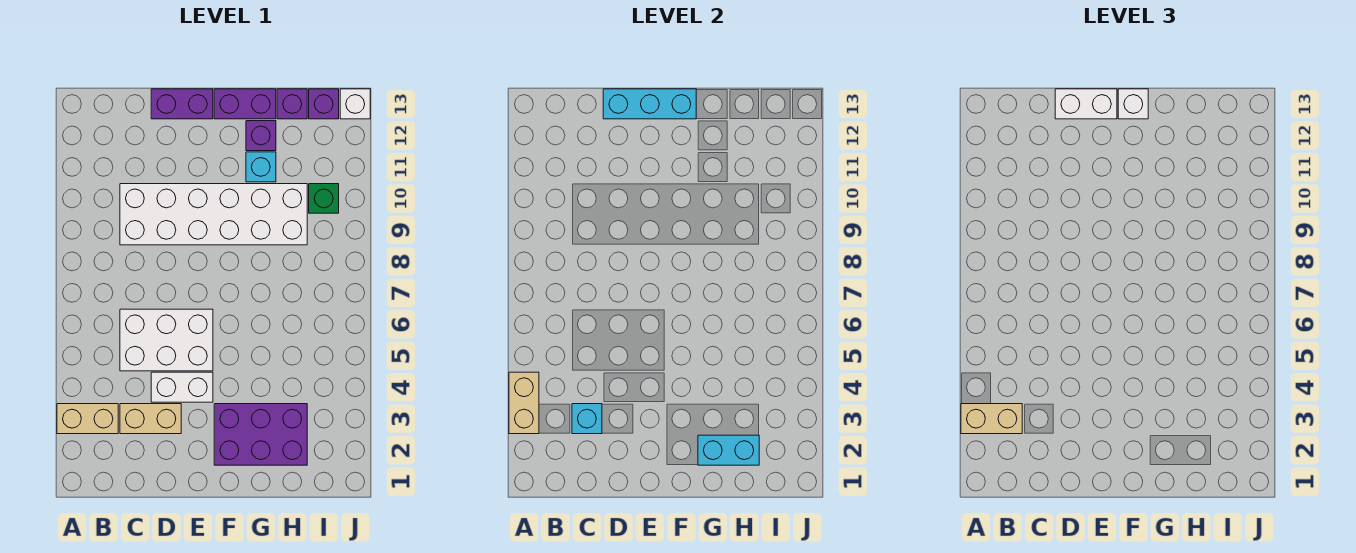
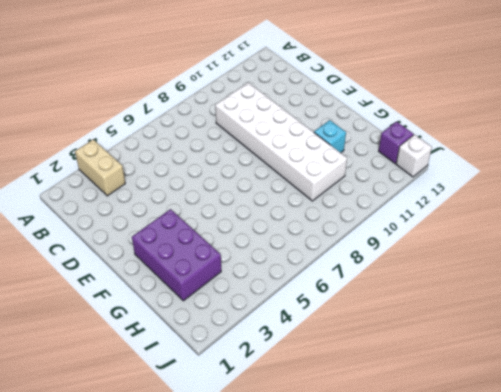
none -> tan brick C3:D3 level 1
none -> white brick C5:E6 level 1
none -> white brick D4:E4 level 1

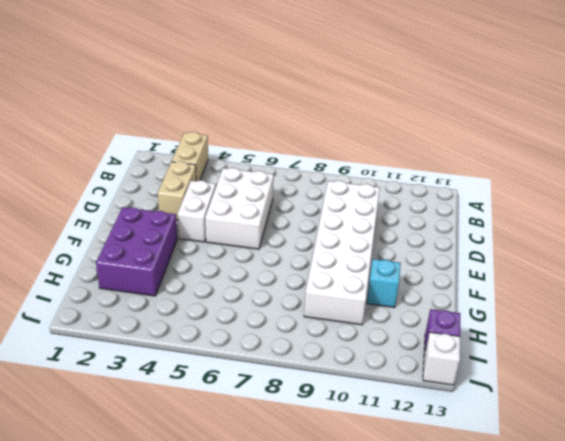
none -> purple brick D13:E13 level 1
none -> purple brick F13:G13 level 1
none -> purple brick G12 level 1

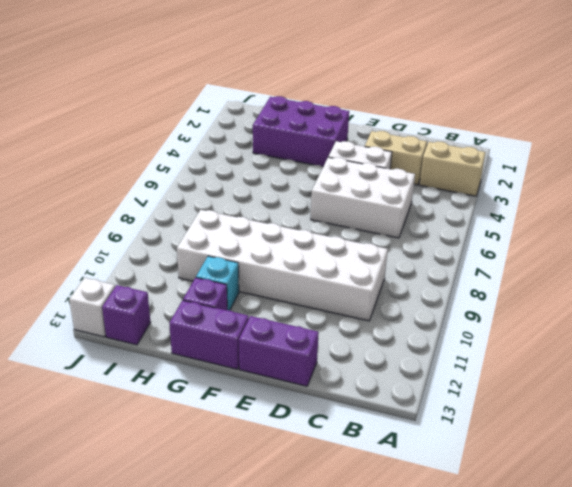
none -> purple brick H13 level 1
none -> green brick I10 level 1
none -> tan brick A3:A4 level 2

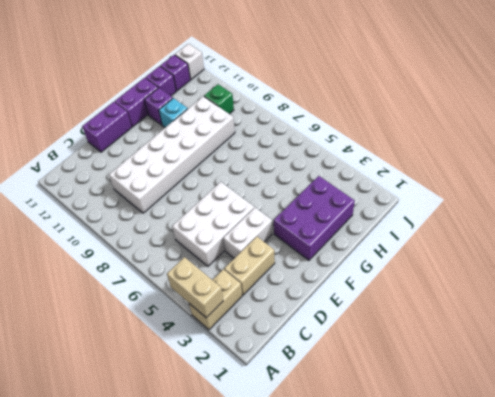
none -> cyan brick C3 level 2
none -> cyan brick D13:F13 level 2
none -> cyan brick G2:H2 level 2

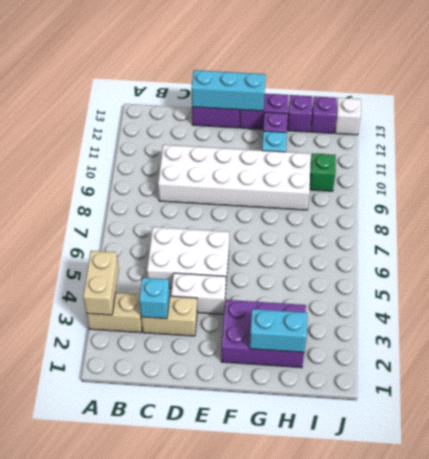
none -> tan brick A3:B3 level 3
none -> white brick D13:E13 level 3
none -> white brick F13 level 3

